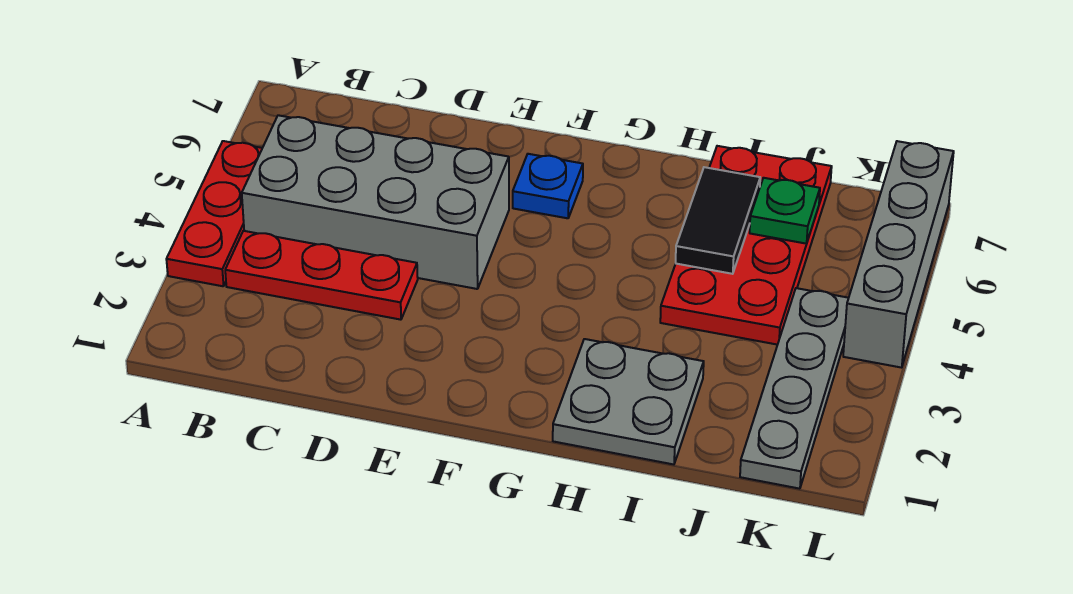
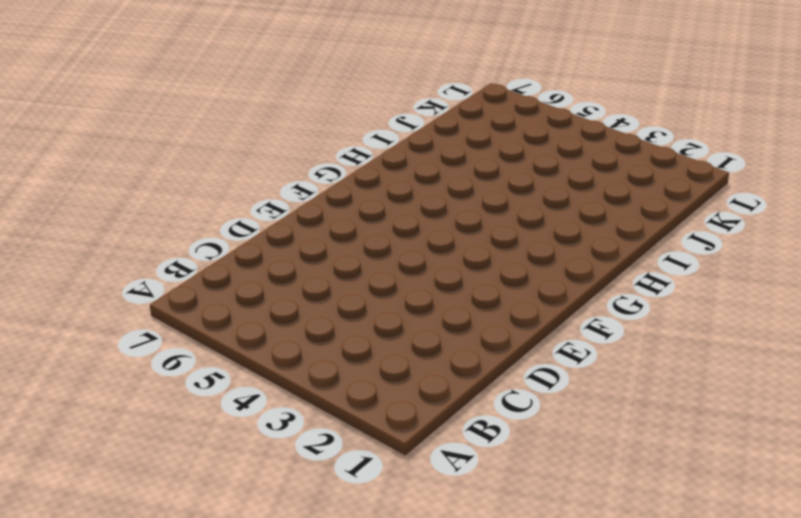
none -> red plate A3:A5 level 1
none -> red plate B3:D3 level 1

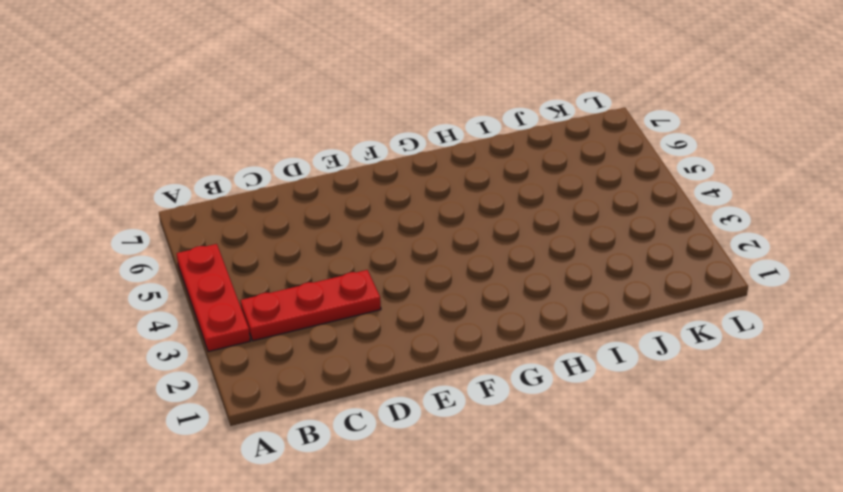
none -> grey brick B4:E5 level 1
none -> blue plate F6 level 1

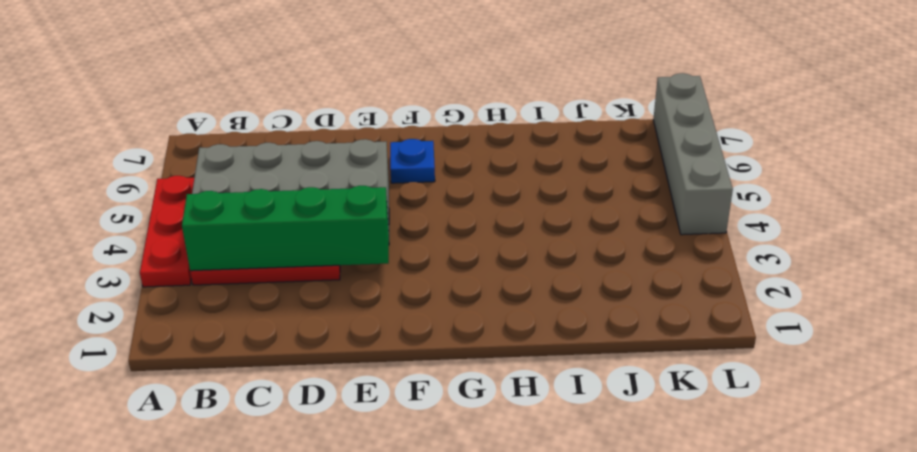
green brick B3:E3 level 2 -> none
none -> grey plate H1:I2 level 1
none -> red plate I4:J7 level 1

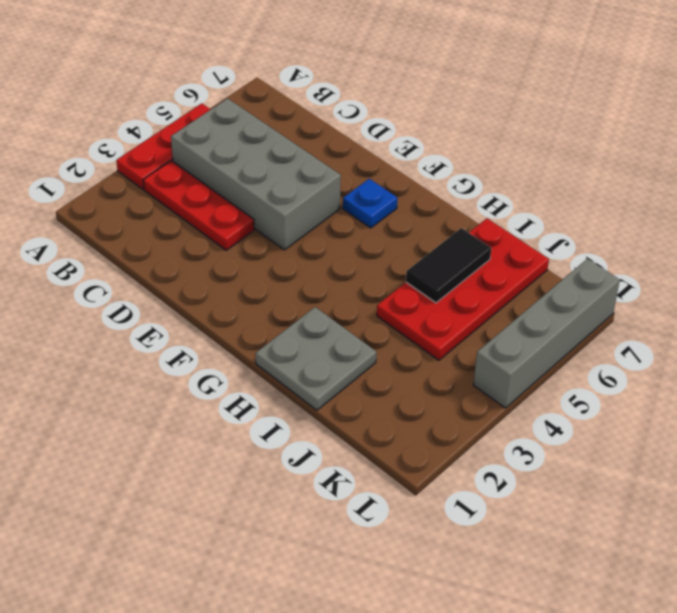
none -> grey plate K1:K4 level 1
none -> green plate J6 level 2

